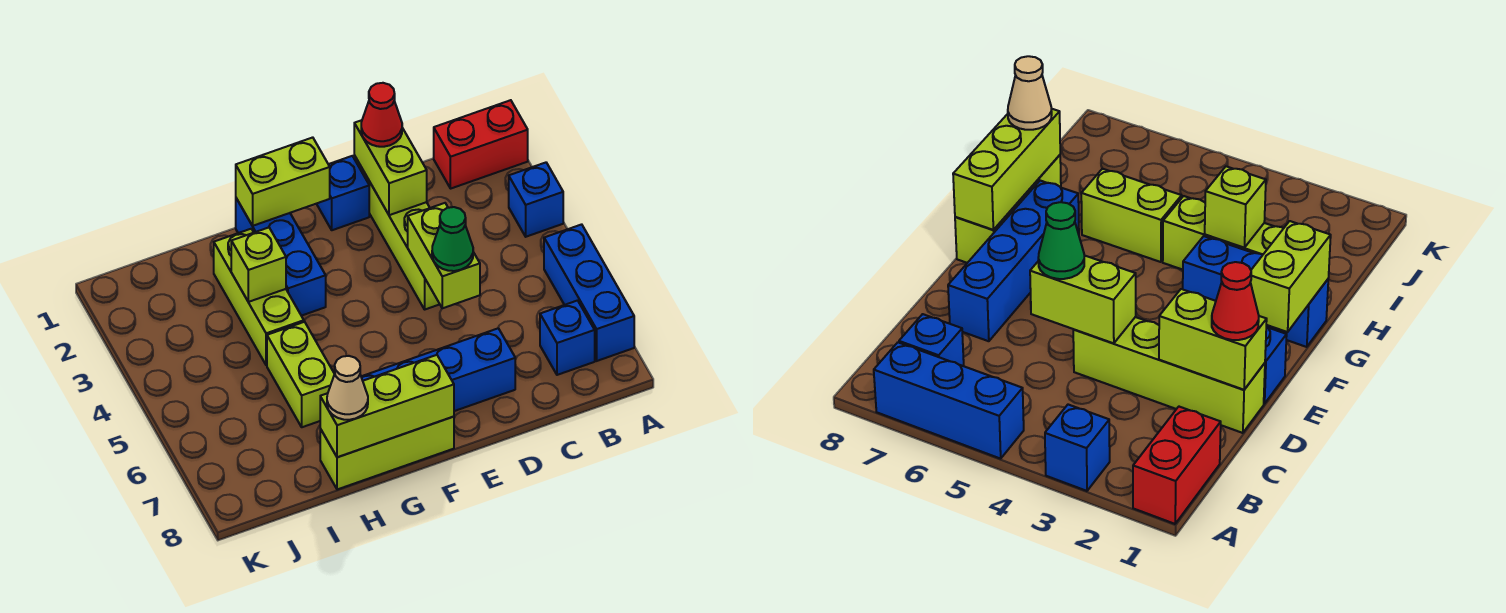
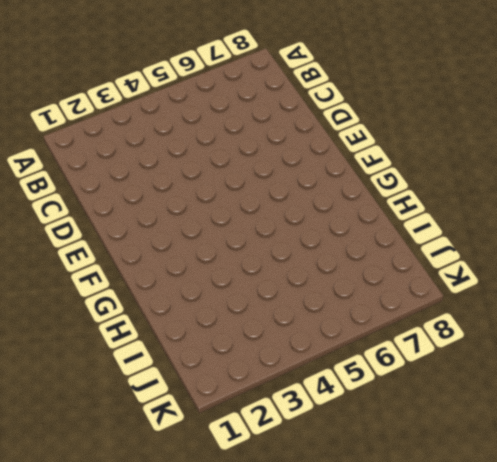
none -> red brick A1:B1 level 1
none -> blue brick A3 level 1
none -> blue brick A5:A7 level 1

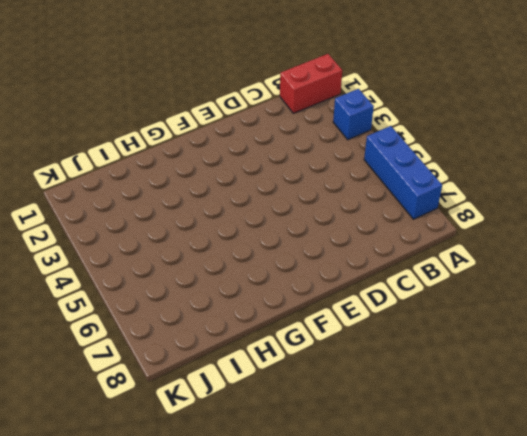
none -> blue brick B7 level 1
none -> lime brick D1:D4 level 1
none -> blue brick D7:G7 level 1

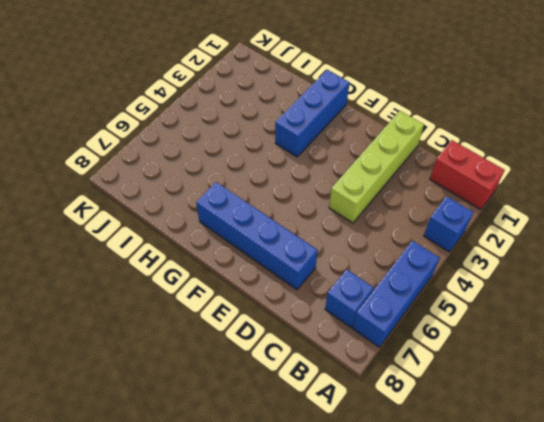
none -> blue brick E1 level 1
none -> lime brick F8:H8 level 1
none -> lime brick H2:H4 level 1

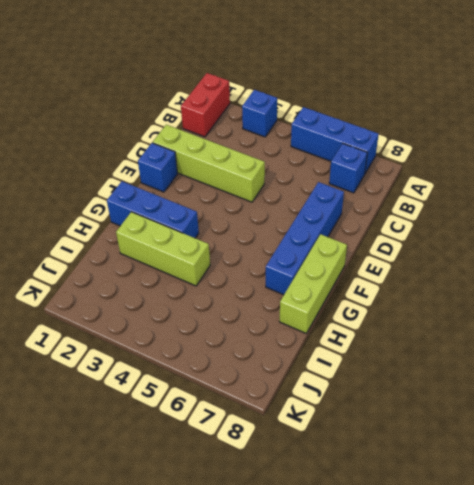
none -> lime brick H5:H6 level 1
none -> lime brick D1:D2 level 2
none -> lime brick D4:D5 level 2

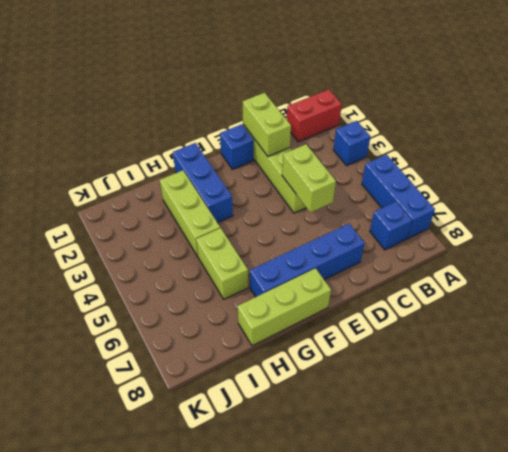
none -> lime brick F1:G1 level 2
none -> lime brick F8:H8 level 2
none -> lime brick H3 level 2

